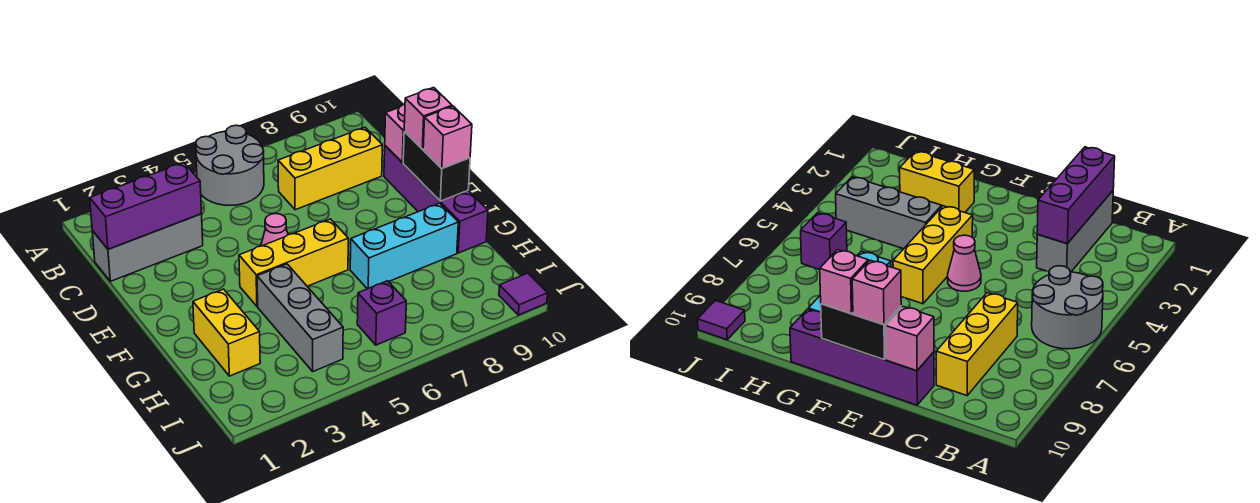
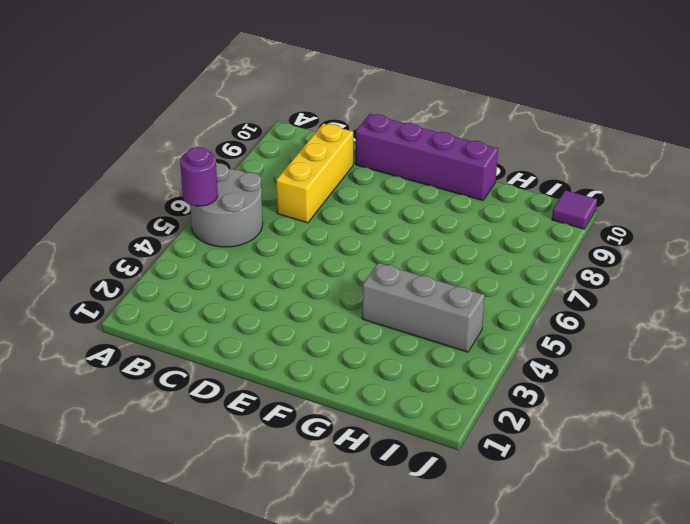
purple round brick A5 level 2 -> none
none -> grey brick C1:C3 level 1
none -> pink cone E5 level 1
none -> yellow brick F4:F6 level 1

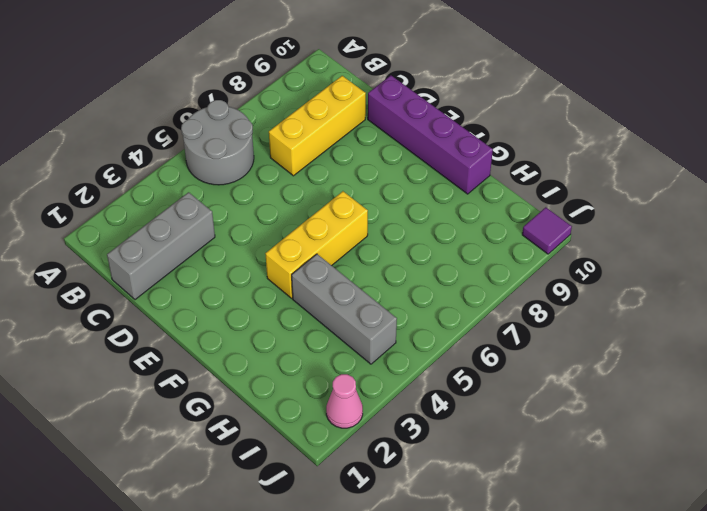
pink cone J2 level 1 -> pink cone E5 level 1
none -> yellow brick G2:H2 level 1
none -> cyan brick G7:G9 level 1
none -> purple brick I6 level 1

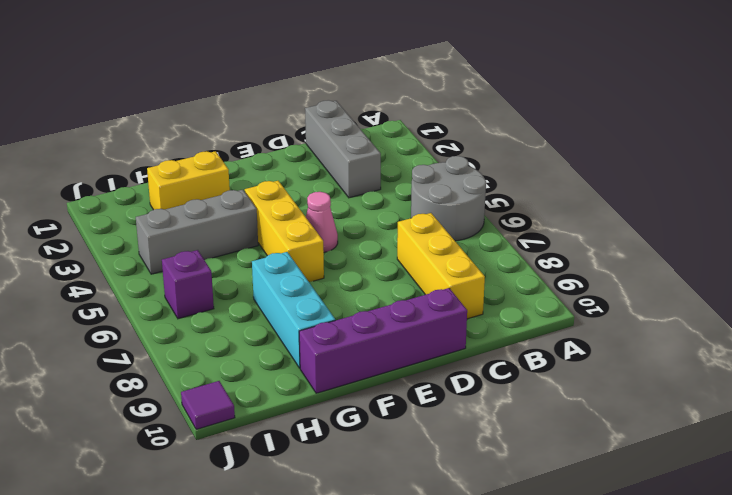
none -> purple brick C1:C3 level 2
none -> pink brick D10 level 2
none -> black brick E10:F10 level 2

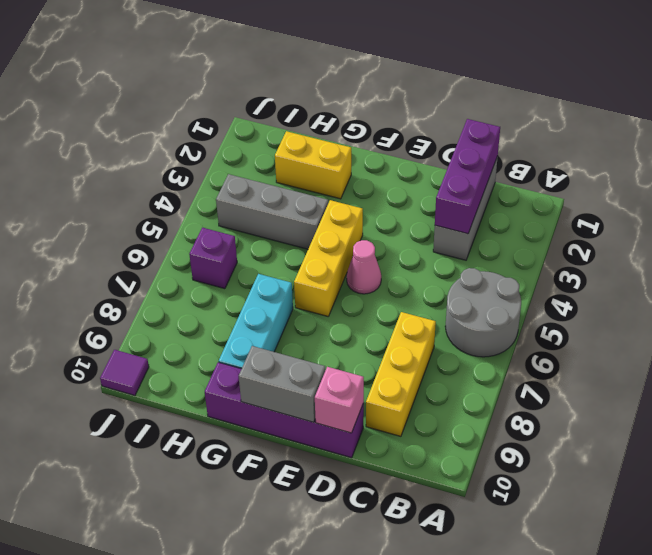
grey brick E10:F10 level 2 -> black brick E10:F10 level 2
none -> pink brick E10 level 3
none -> pink brick F10 level 3

